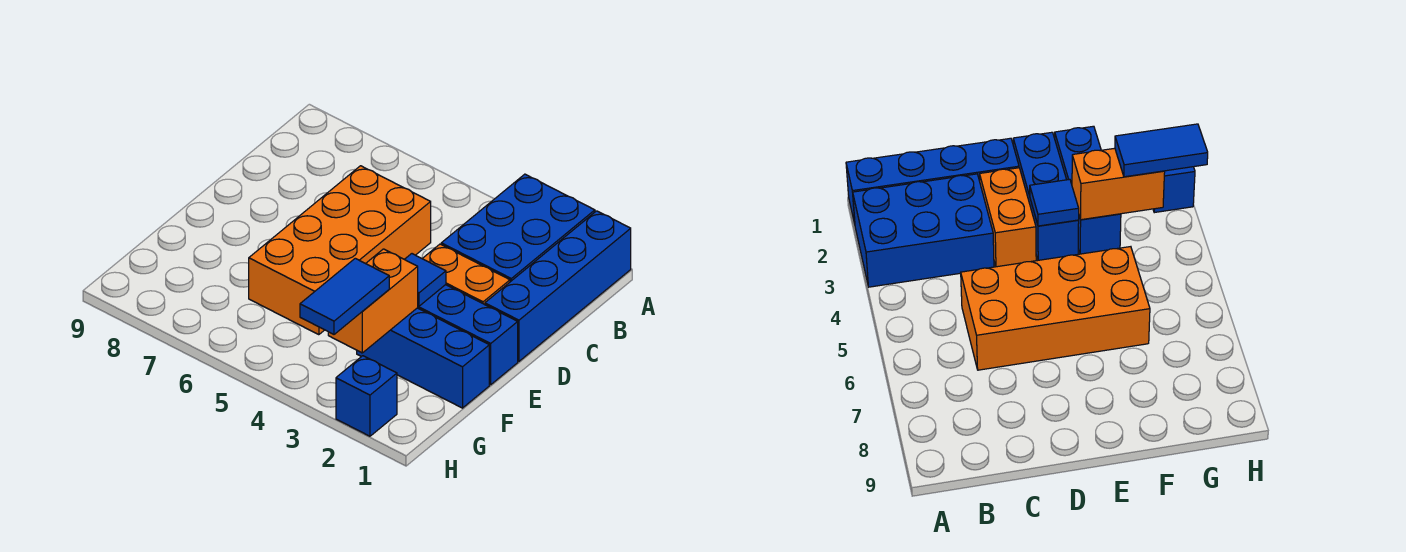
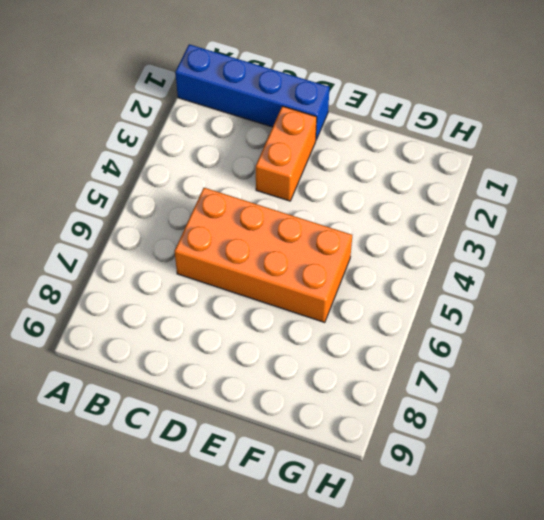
none -> blue brick A2:C3 level 1
none -> blue brick E1:E3 level 1

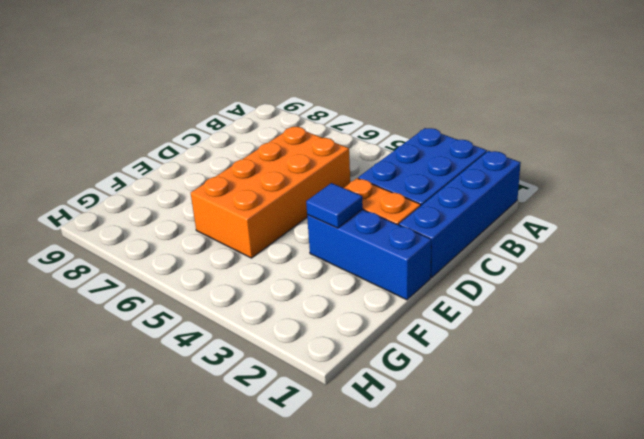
none -> blue brick F1:F3 level 1
none -> blue brick H2 level 1

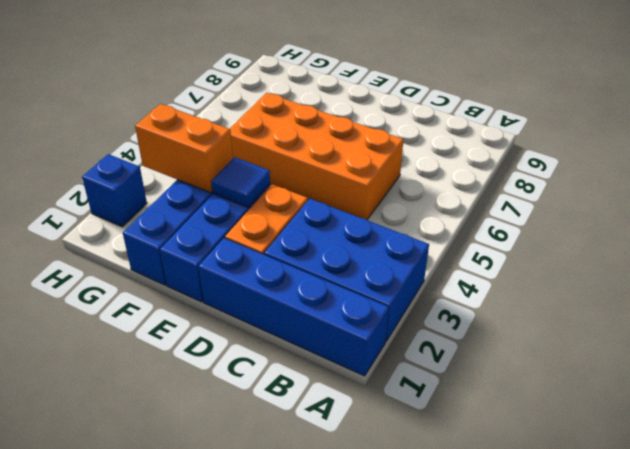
none -> blue tile G3:H3 level 3

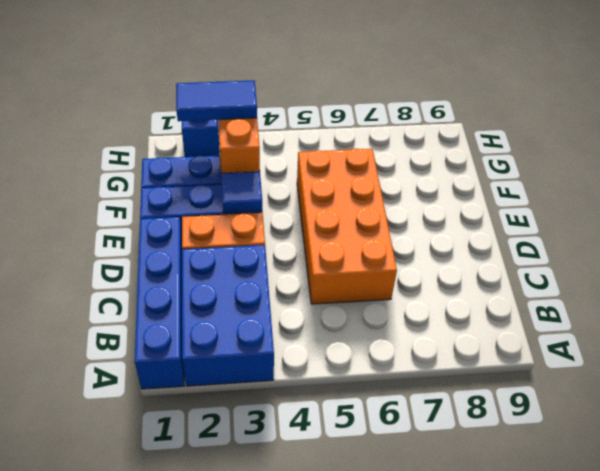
blue tile G2:G3 level 3 -> blue tile G3:H3 level 3

